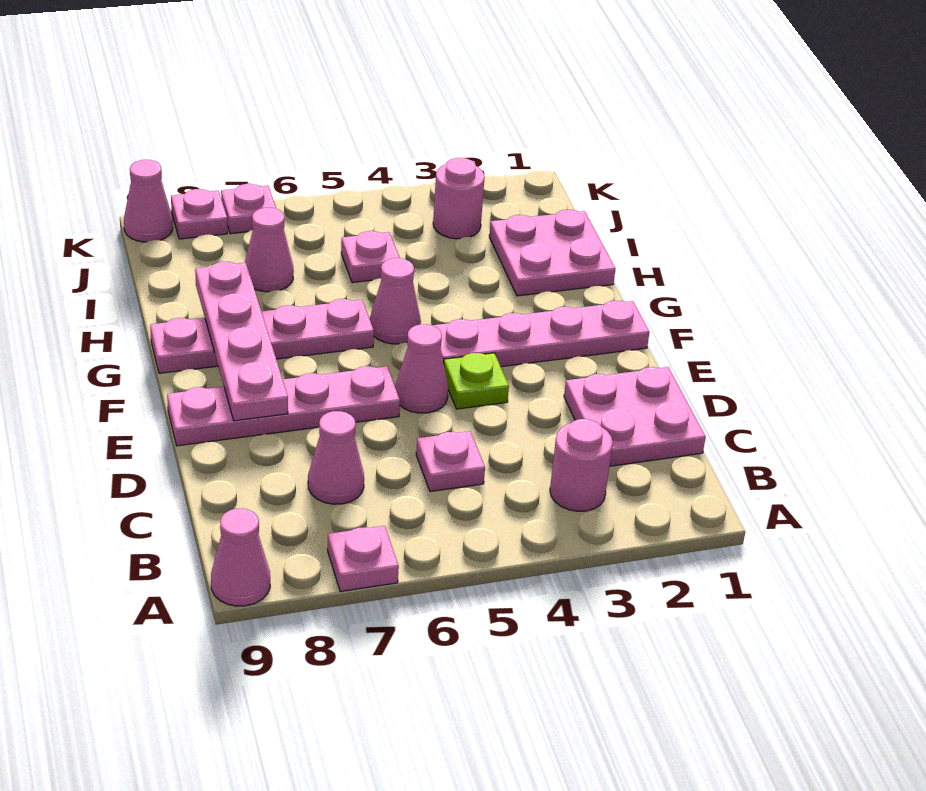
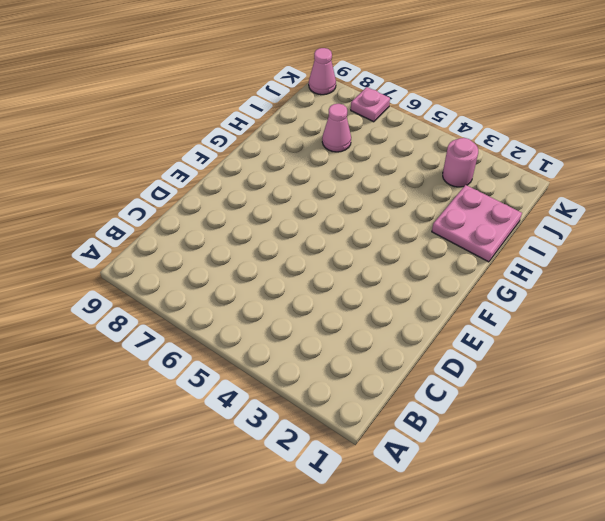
none -> pink plate A7 level 1
none -> pink cone A9 level 1
none -> pink round brick B3 level 1

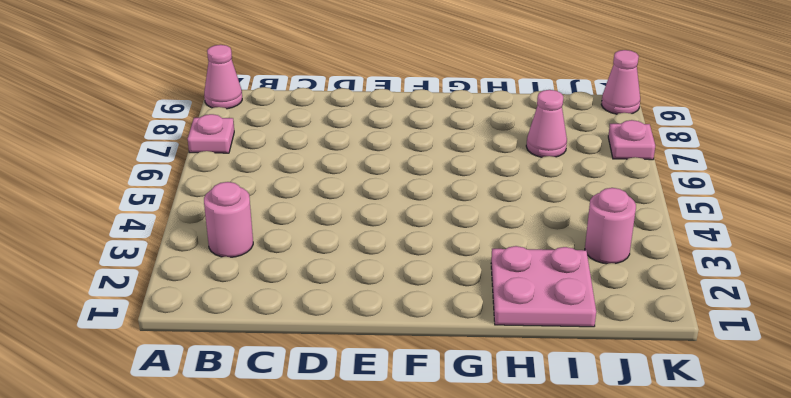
none -> pink plate C1:D2 level 1
none -> pink plate C5 level 1
none -> pink cone C7 level 1

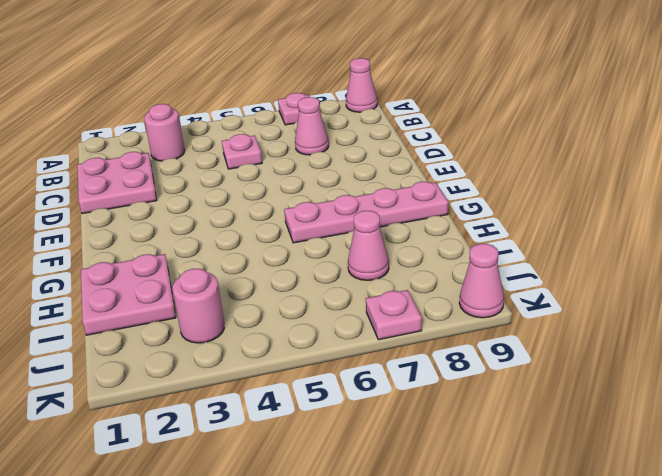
none -> lime plate E4 level 1
none -> pink cone E5 level 1
none -> pink plate E6:E9 level 1

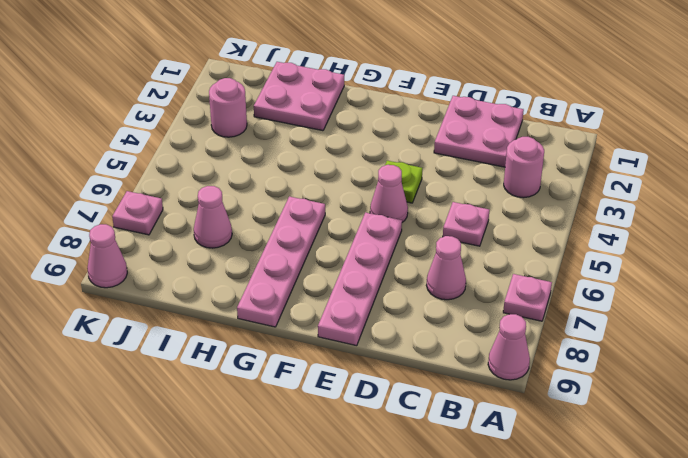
none -> pink plate F1:F4 level 1
none -> pink cone G5 level 1
none -> pink plate I5 level 1

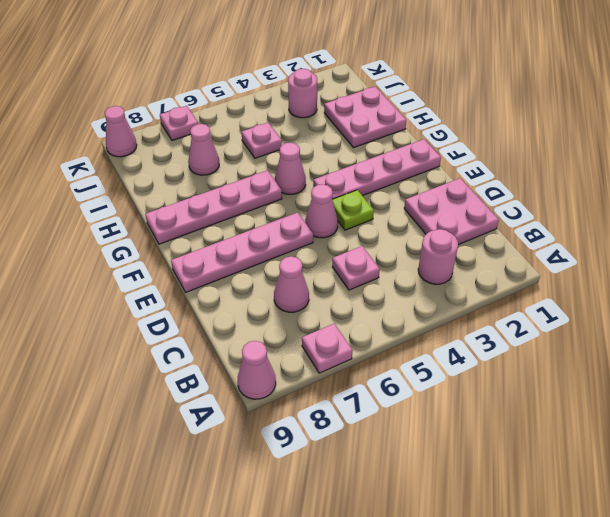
none -> pink plate K8 level 1
none -> pink plate E8:H8 level 2

